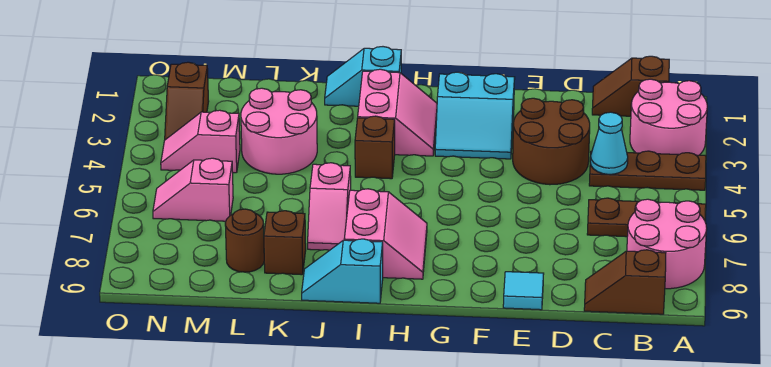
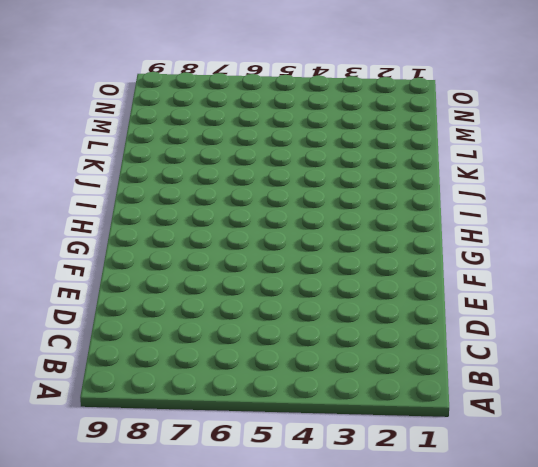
none -> pink round brick A2:B3 level 1
none -> brown plate A4:C4 level 1
none -> brown plate A6:C6 level 1

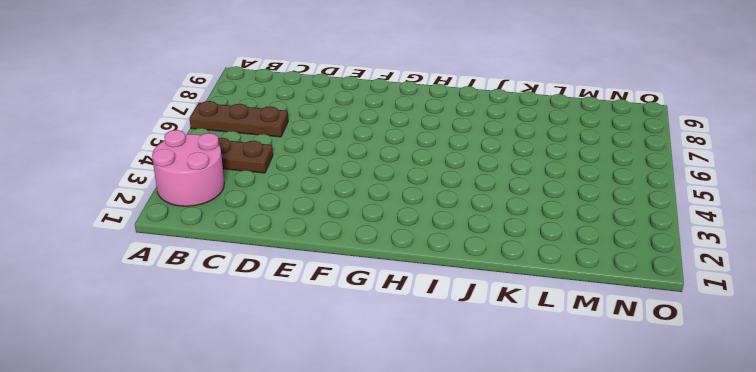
none -> pink round brick A7:B8 level 1
none -> brown slope B1:C1 level 1 top B
none -> brown slope B9:C9 level 1 top B

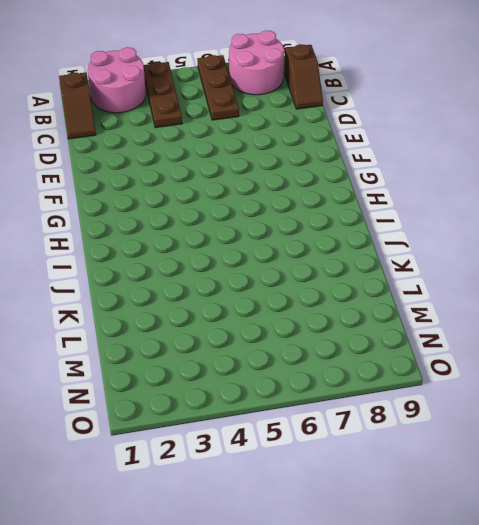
none -> brown round brick D3:E4 level 1
none -> cyan tile E9 level 1
none -> cyan slope F2:G3 level 1 top 2

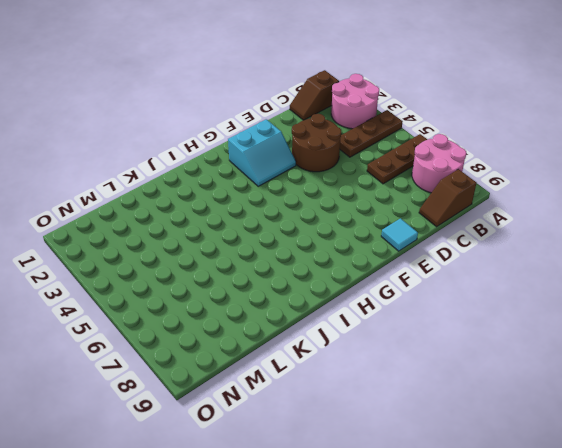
none -> pink slope H2:I3 level 1 top I
none -> pink slope H7:I8 level 1 top I
none -> cyan slope I1:J1 level 1 top I

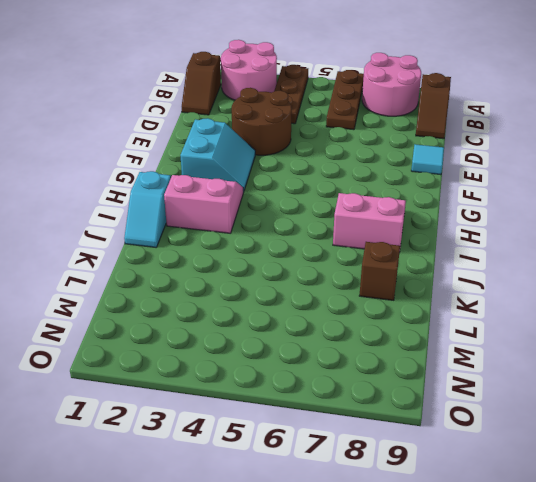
none -> brown brick I4 level 1
none -> cyan slope I9:J9 level 1 top I
none -> pink slope J6:J7 level 1 top 6

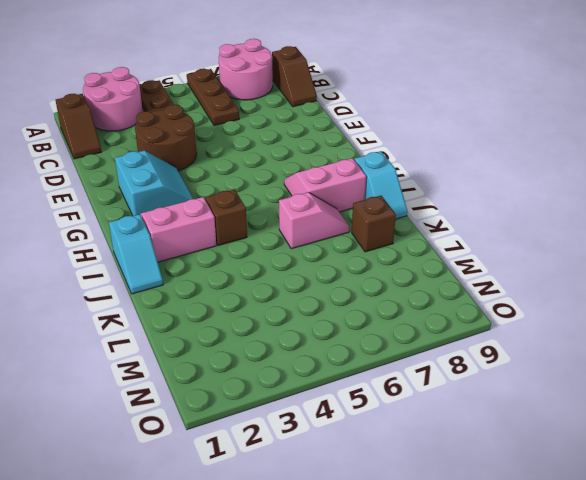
none -> cyan tile E9 level 1
none -> pink round brick K3:L4 level 1
none -> brown round brick L8 level 1

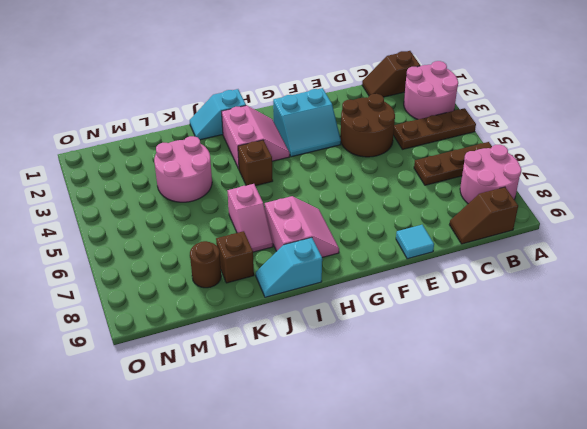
none -> pink slope M4:N4 level 1 top M
none -> pink slope M6:N6 level 1 top M
none -> brown slope N2:N3 level 1 top 2

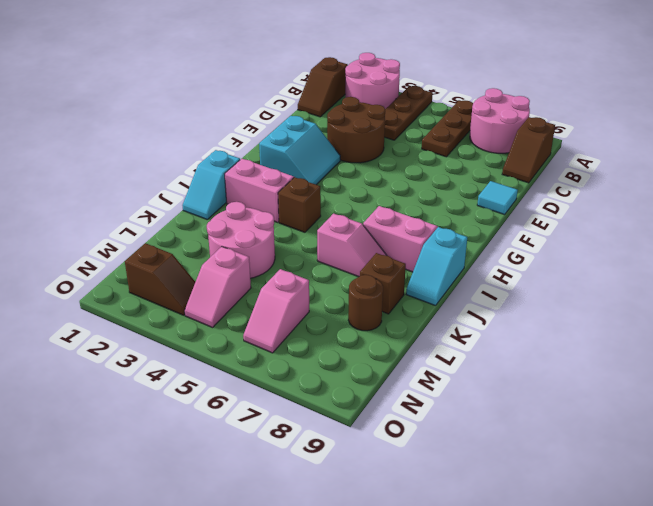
none -> cyan cone C4 level 2

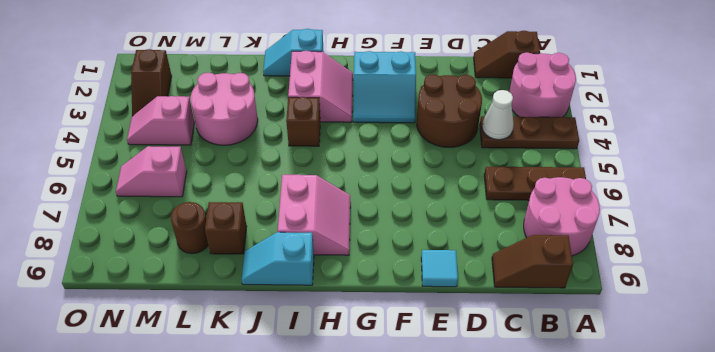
white cone C4 level 2 -> cyan cone C4 level 2
none -> pink slope J6:J7 level 1 top 6

